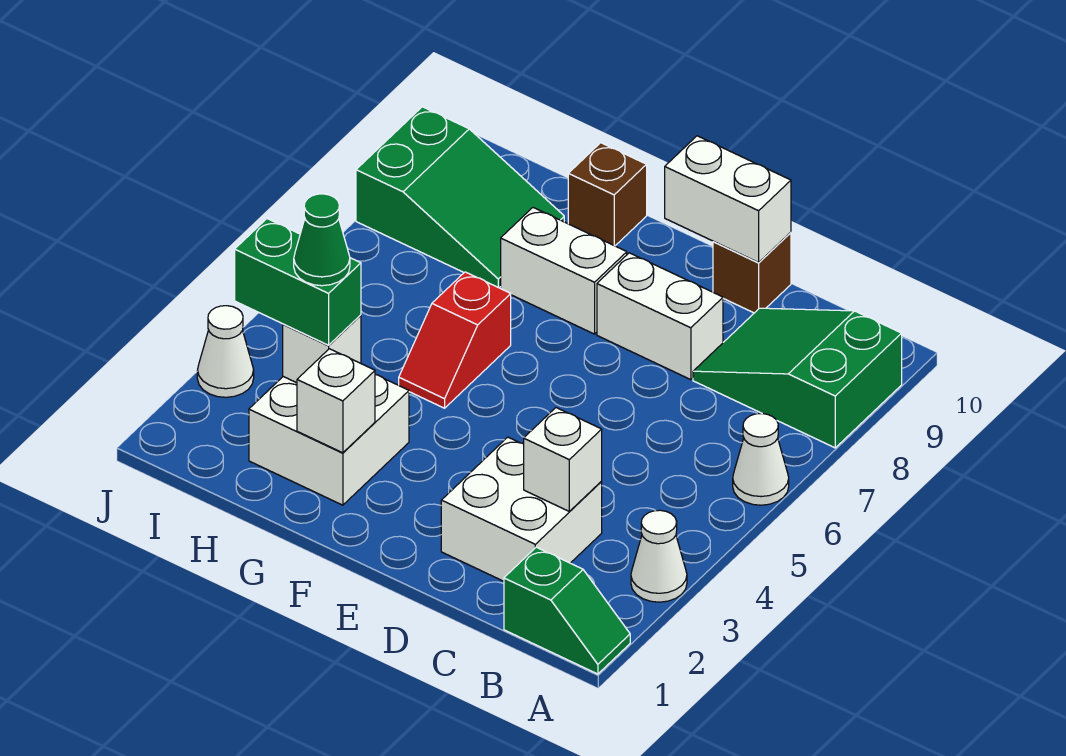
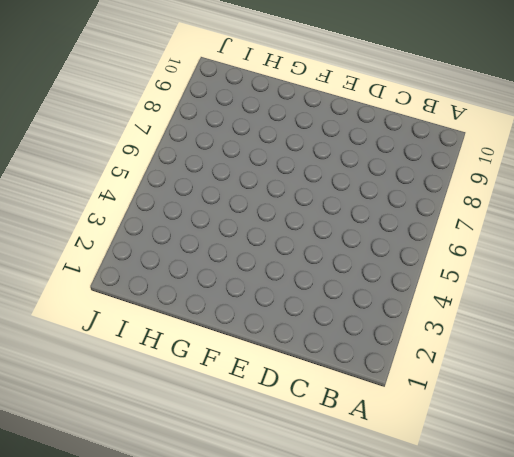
none -> green slope A1:B1 level 1 top B
none -> white cone A3 level 1
none -> white cone A6 level 1

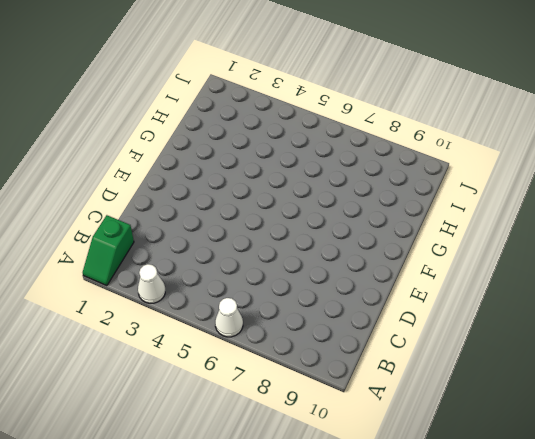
none -> green slope A8:C9 level 1 top A
none -> white brick C2:D3 level 1
none -> white brick D8:E8 level 1

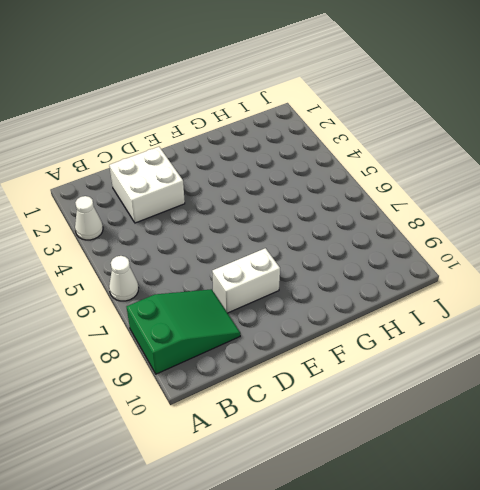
none -> green slope A1:B1 level 1 top B
none -> brown brick D10 level 1
none -> white brick F8:G8 level 1

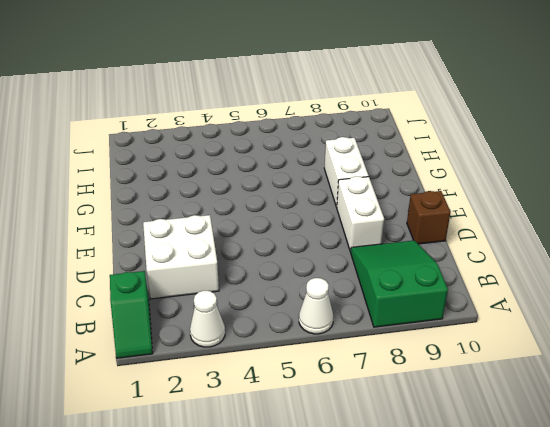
none -> white brick G2:H3 level 1
none -> red slope G5:G6 level 1 top 6
none -> brown brick G10 level 1

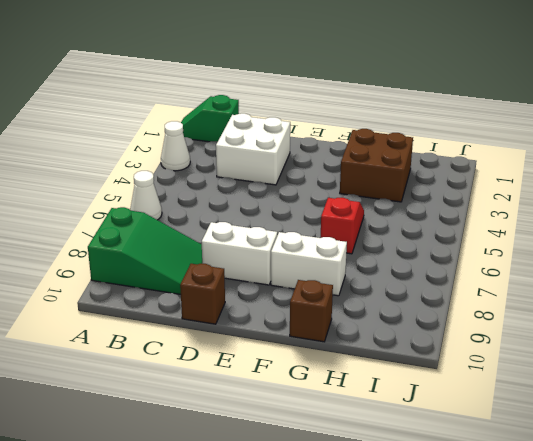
brown brick G2:H3 level 1 -> white brick G2:H3 level 1
none -> green slope H8:J9 level 1 top J
none -> white cone J3 level 1
none -> white brick C3 level 2

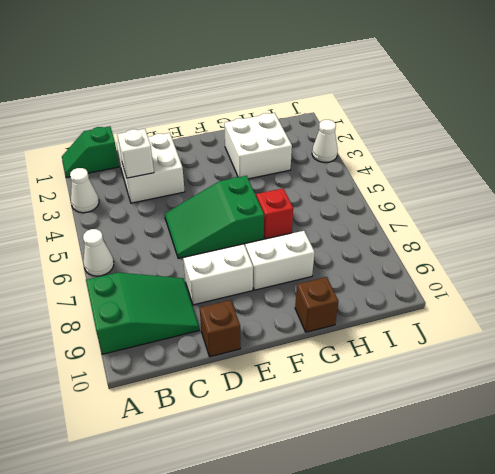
green slope D5:F6 level 1 top F -> green slope H8:J9 level 1 top J
none -> white brick D10:E10 level 2
none -> white brick G2 level 2
none -> white brick H3 level 2

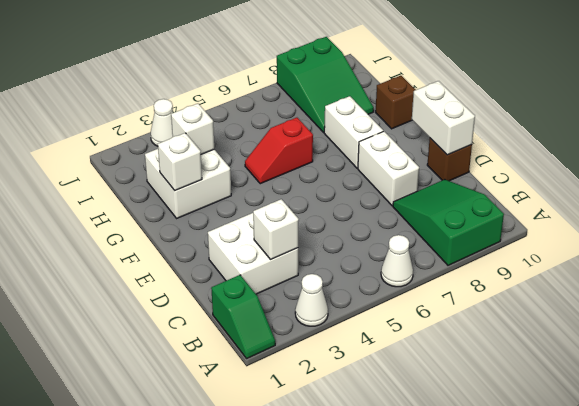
none -> green brick H3:I3 level 3
none -> green cone H3 level 4

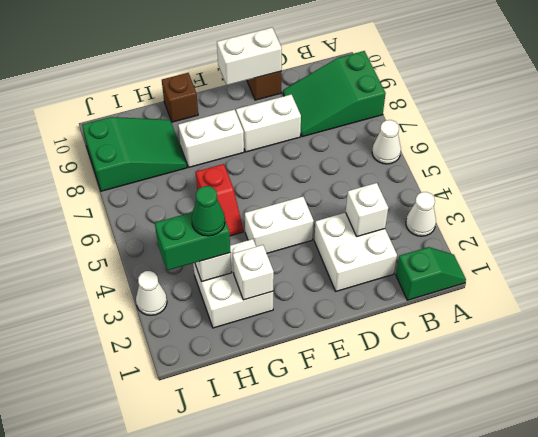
white brick E4:F4 level 1 -> none

